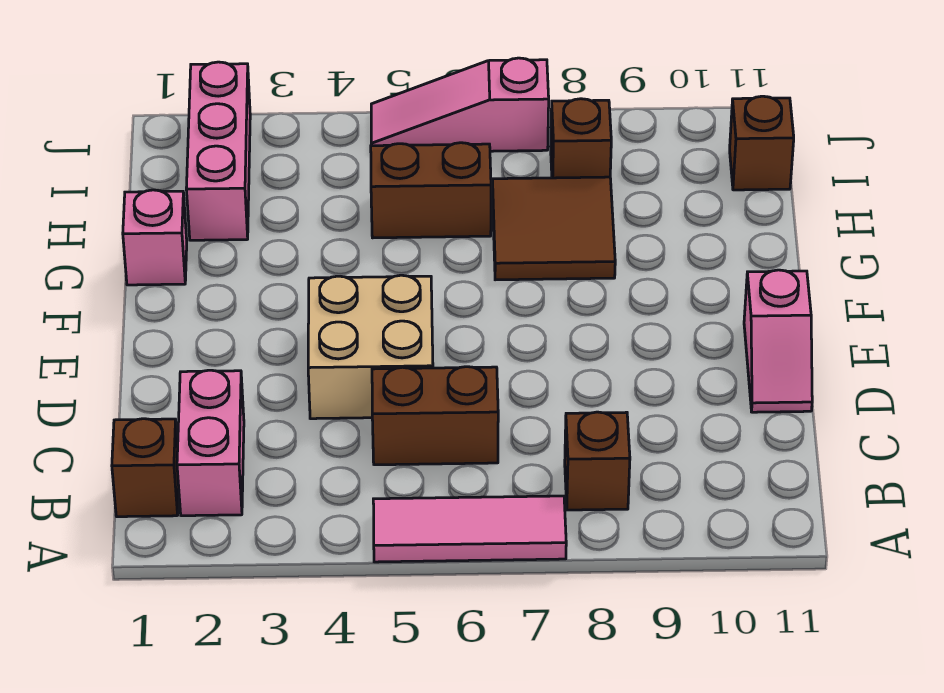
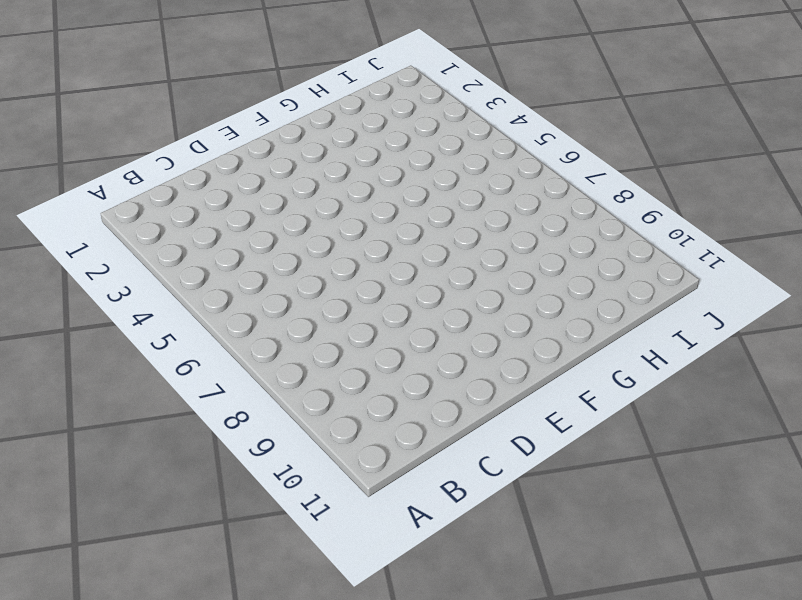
none -> pink tile A5:A7 level 1
none -> brown brick B1 level 1
none -> pink brick B2:C2 level 1

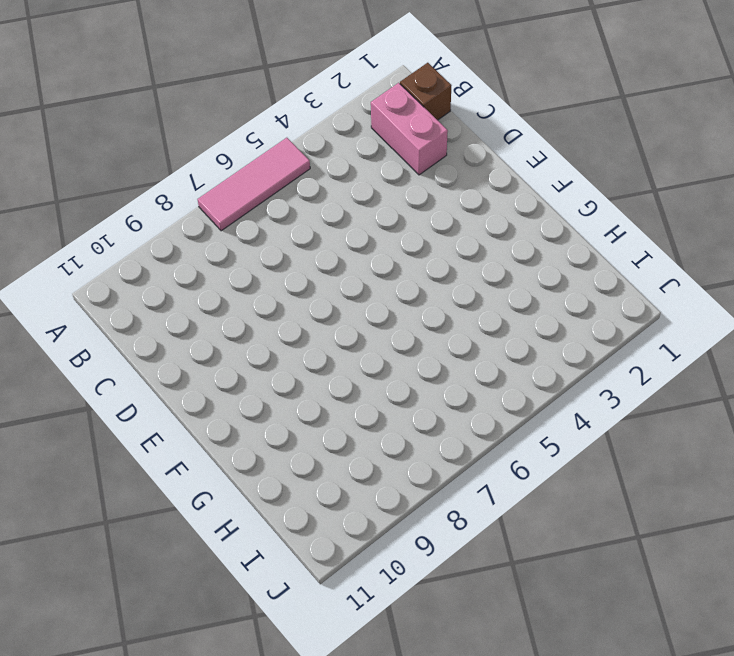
none -> brown brick B8 level 1
none -> brown brick C5:C6 level 1
none -> tan brick D4:E5 level 1

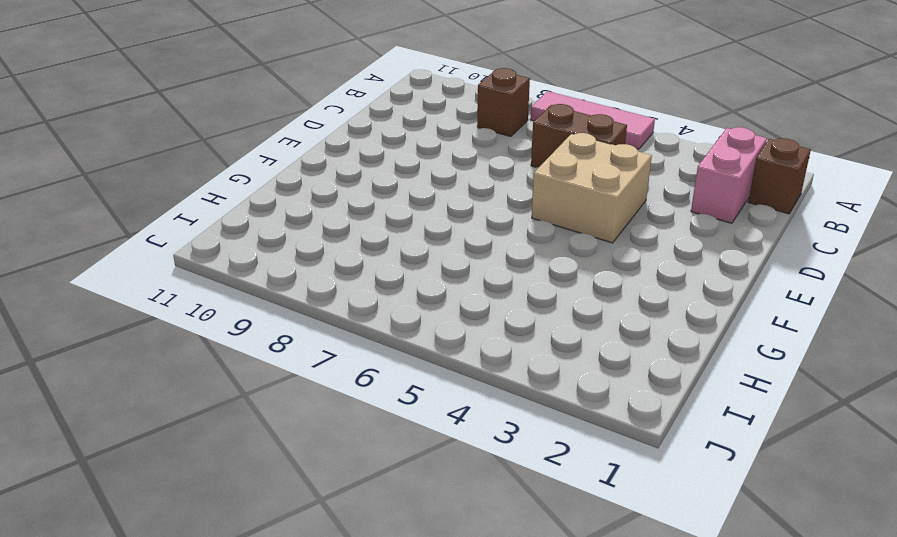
none -> pink slope D11:E11 level 1 top E
none -> pink brick G1 level 1
none -> brown tile G7:H8 level 1

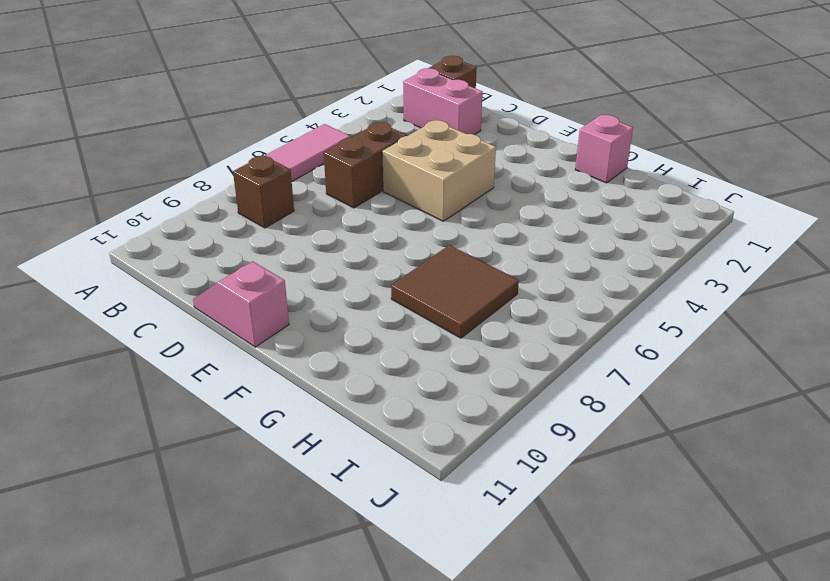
none -> pink brick H2:J2 level 1
none -> brown brick H5:H6 level 1
none -> brown brick I8 level 1

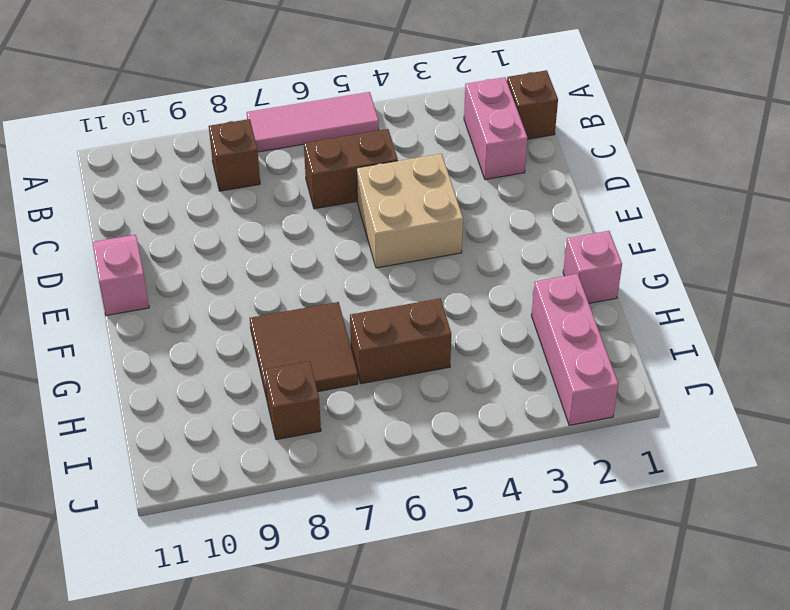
none -> brown brick I11 level 1
none -> pink slope J5:J7 level 1 top 7

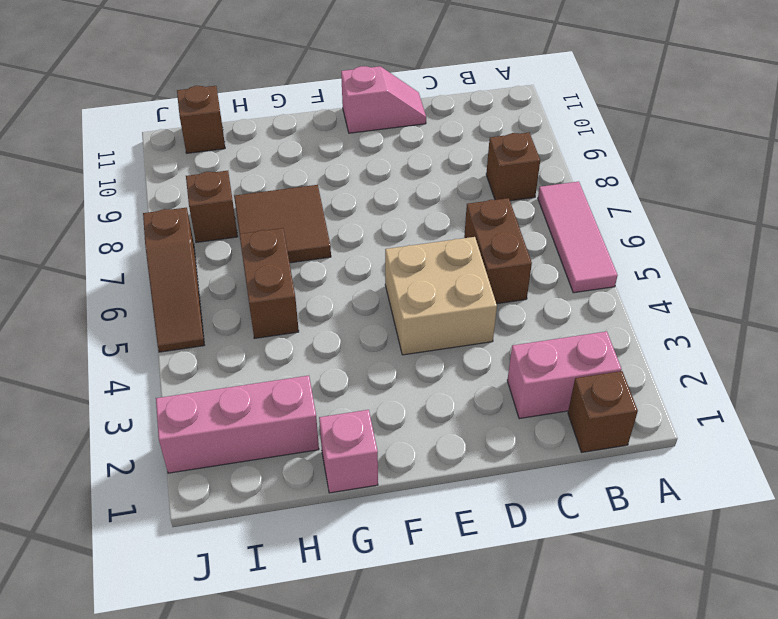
brown slope J5:J7 level 1 top 7 -> pink slope J5:J7 level 1 top 7

